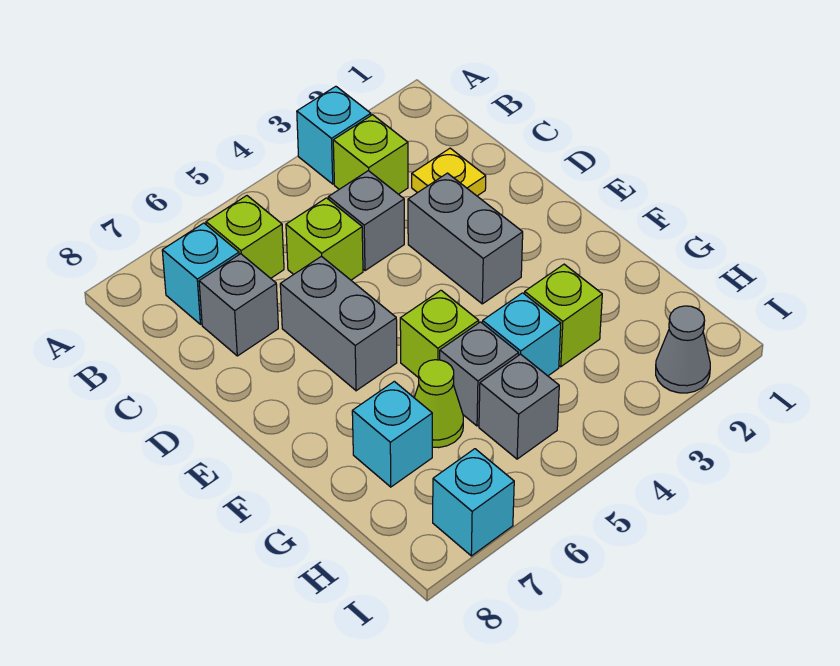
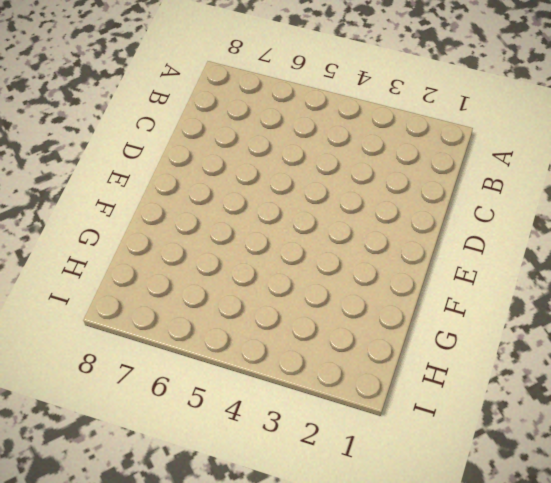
none -> cyan brick A3 level 1
none -> lime brick B3 level 1
none -> lime brick B6 level 1

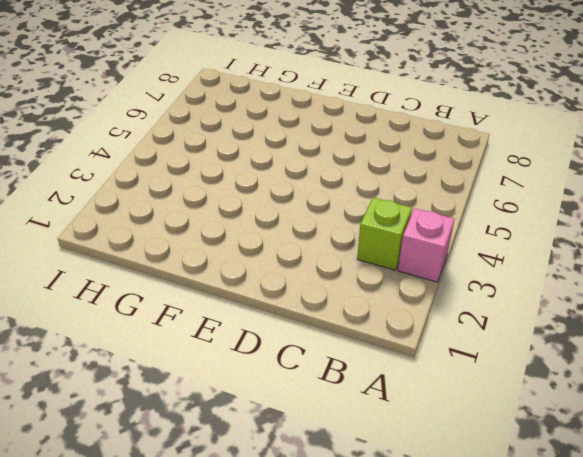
pink brick A3 level 1 -> cyan brick A3 level 1
none -> lime brick B6 level 1
none -> cyan brick B7 level 1
none -> yellow plate C2 level 1

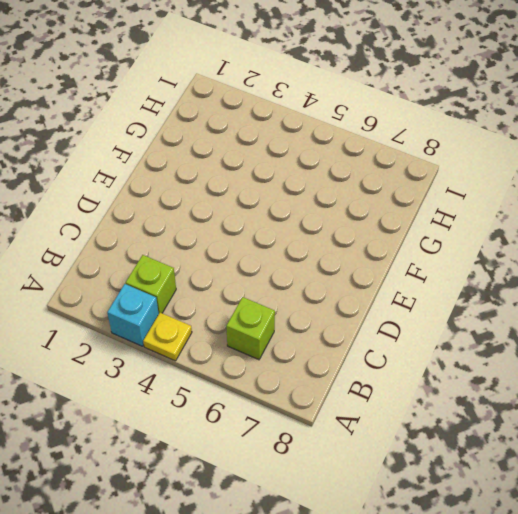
yellow plate A4 level 1 -> yellow plate C2 level 1
none -> cyan brick B7 level 1
none -> grey brick C4 level 1
none -> lime brick C5 level 1

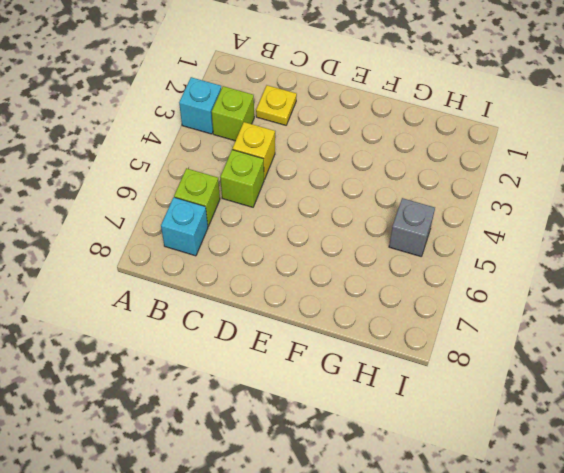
yellow brick C4 level 1 -> grey brick C4 level 1
none -> grey brick C7 level 1
none -> grey brick D3:E3 level 1
none -> grey brick D6:E6 level 1

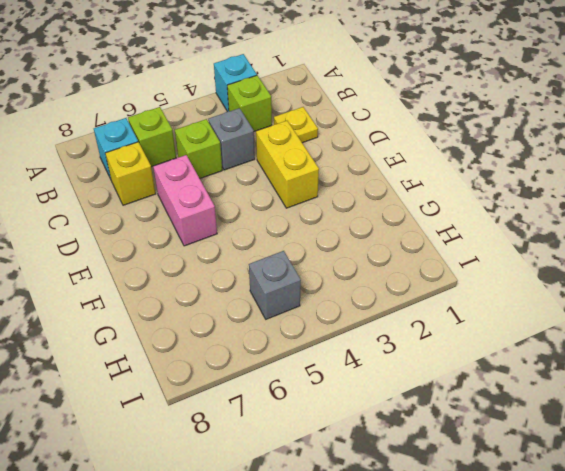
yellow brick C7 level 1 -> grey brick C7 level 1
yellow brick D3:E3 level 1 -> grey brick D3:E3 level 1
pink brick D6:E6 level 1 -> grey brick D6:E6 level 1
none -> lime brick F5 level 1
none -> lime brick G3 level 1
none -> cyan brick G4 level 1

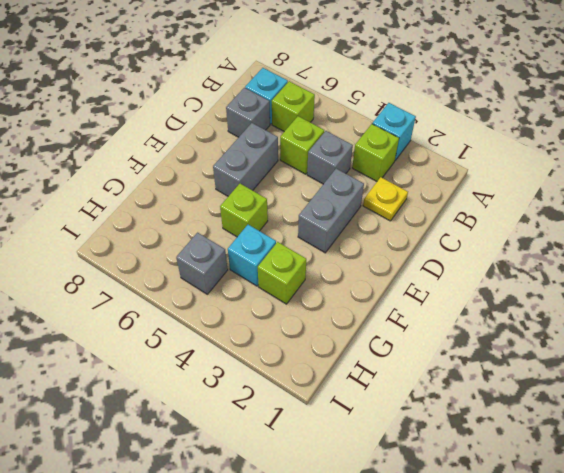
none -> grey brick G5 level 1
none -> lime cone G6 level 1
none -> cyan brick G7 level 1

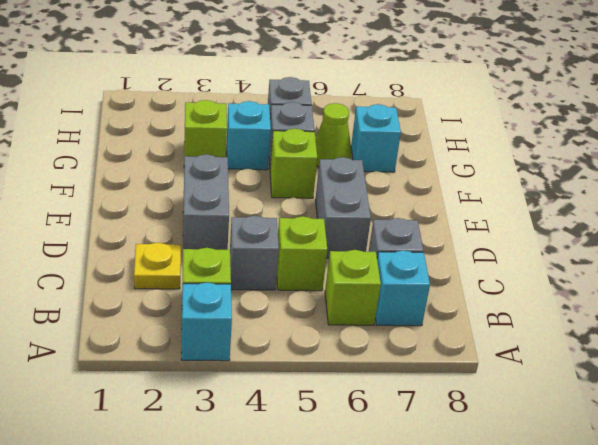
none -> grey cone I2 level 1
none -> cyan brick I7 level 1

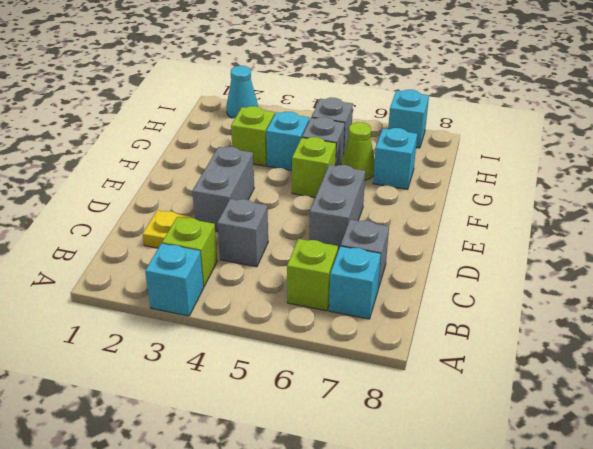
cyan cone I2 level 1 -> grey cone I2 level 1
none -> lime brick C5 level 1

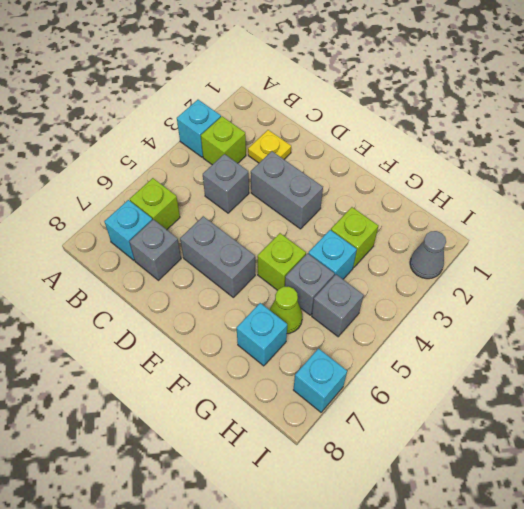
none -> lime brick C5 level 1

